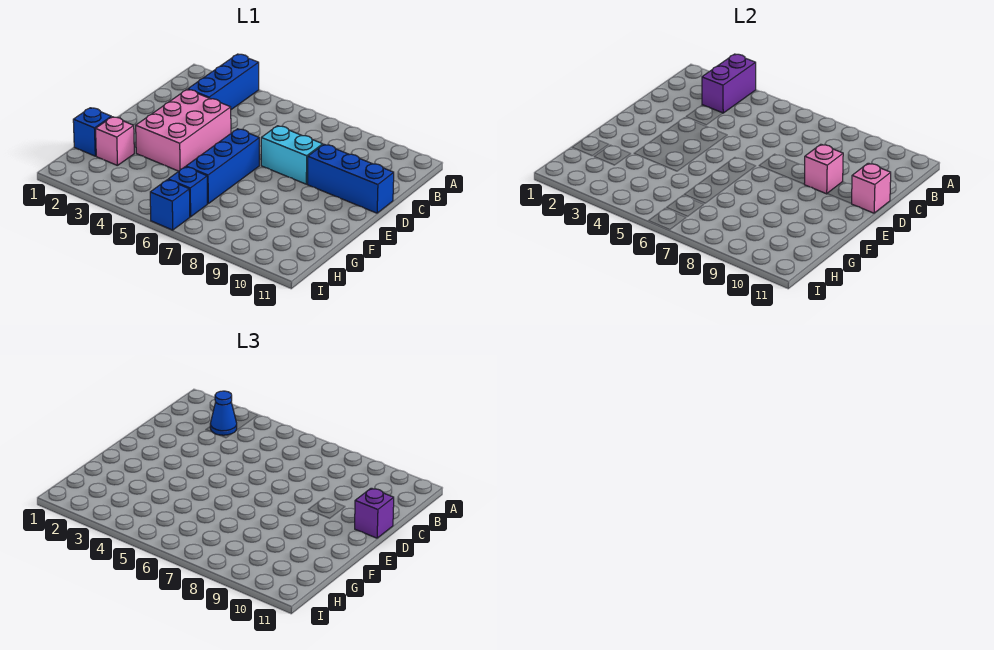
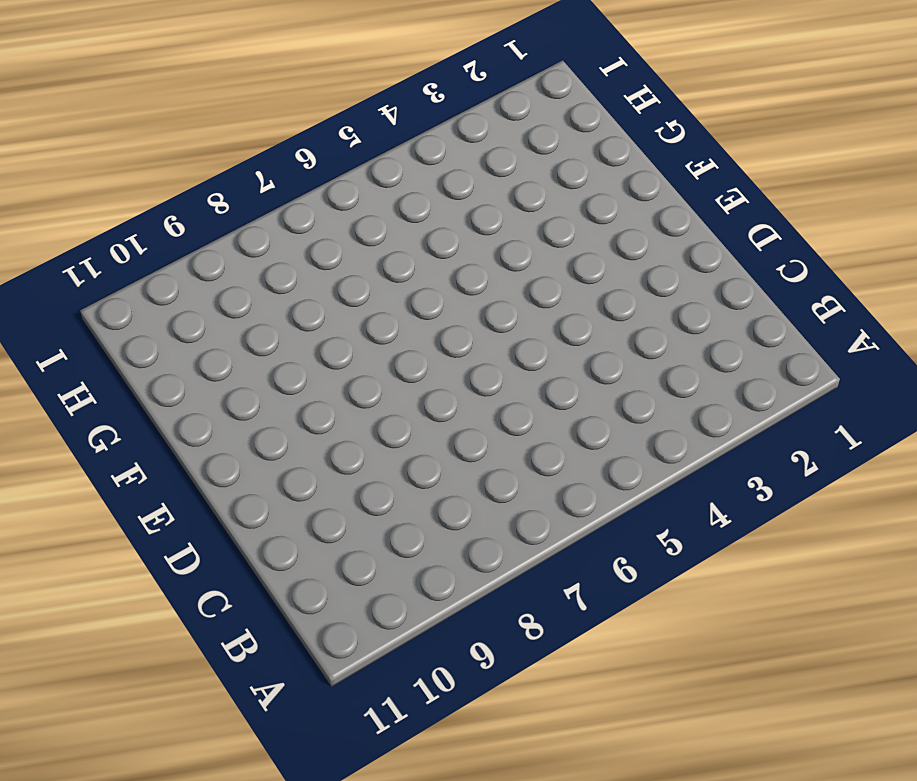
none -> blue brick A3:C3 level 1
none -> pink brick D3:F4 level 1
none -> cyan brick D7:D8 level 1

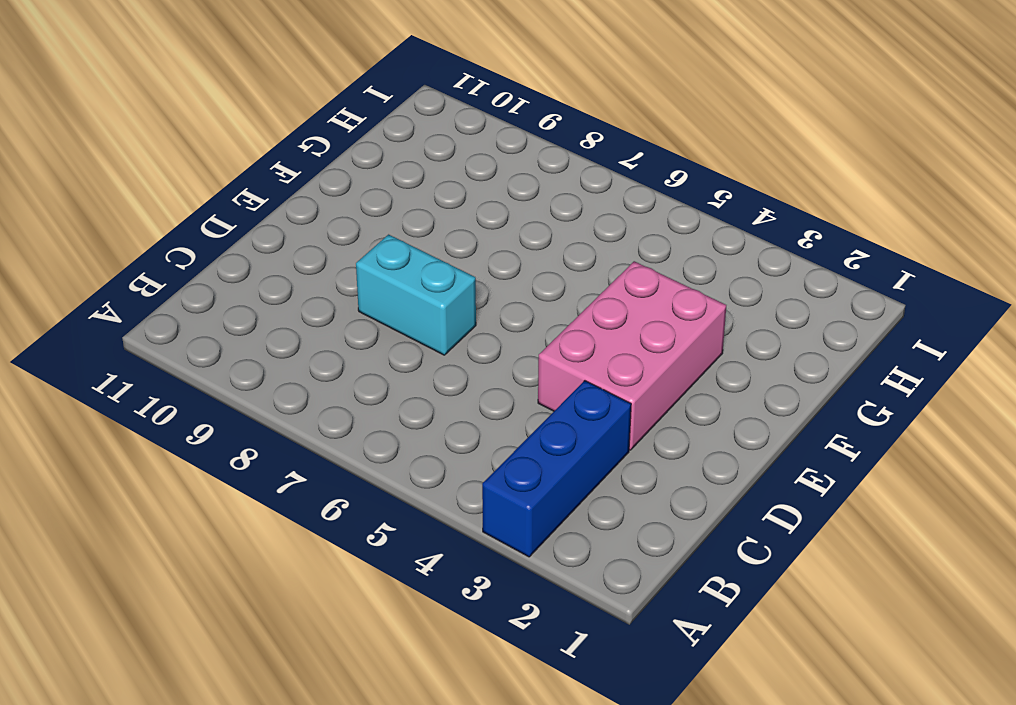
none -> blue brick D9:D11 level 1
none -> blue brick E6:G6 level 1
none -> blue brick G1 level 1

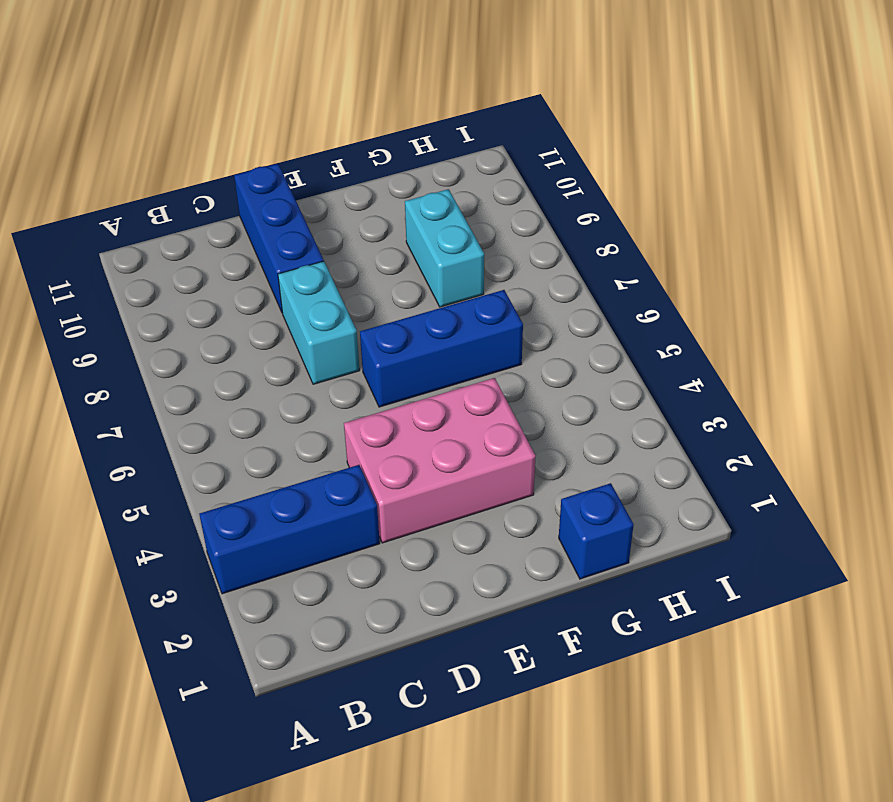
cyan brick G8:G9 level 1 -> none
none -> pink brick G2 level 1
none -> blue brick H6 level 1
none -> blue brick I6 level 1

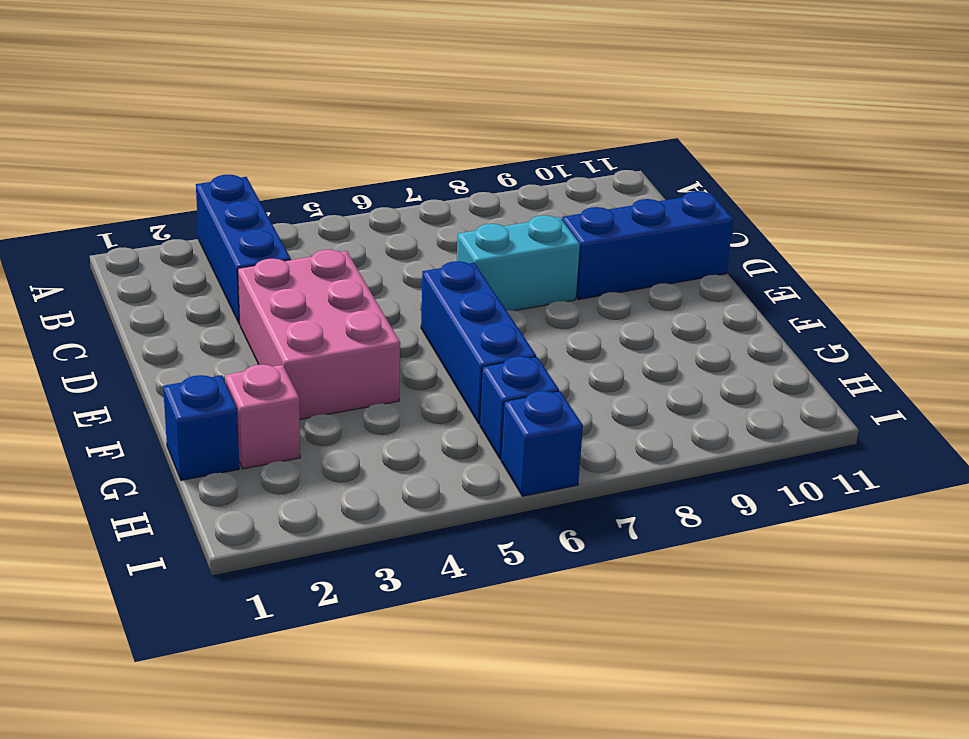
none -> purple brick A3:B3 level 2
none -> pink brick D9 level 2
none -> pink brick D11 level 2

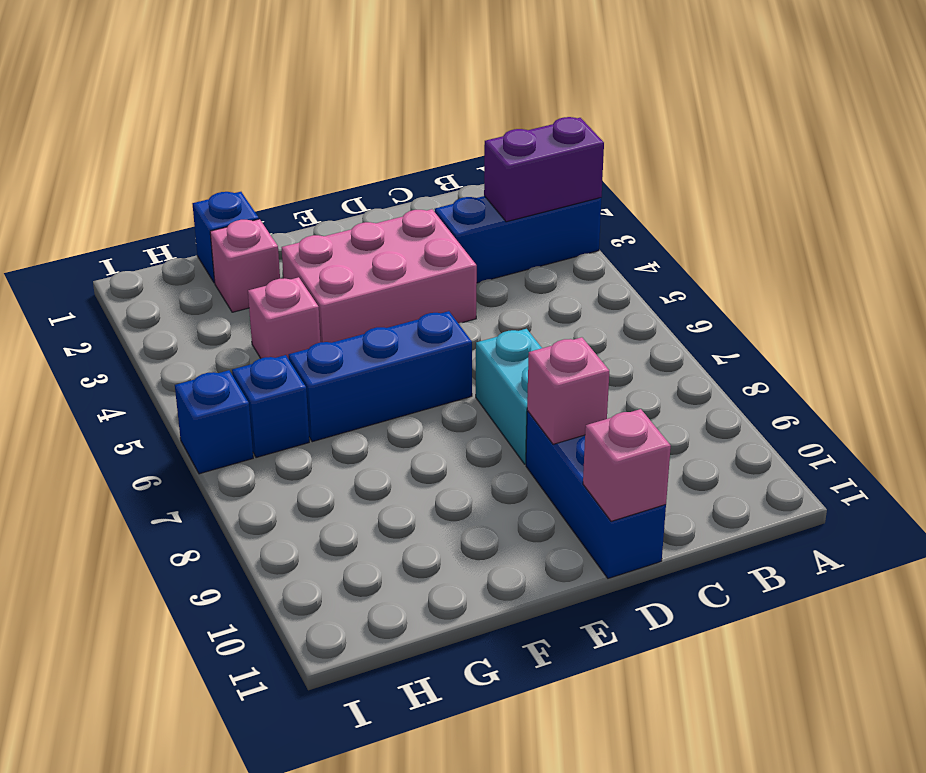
pink brick G4 level 1 -> none
none -> blue cone B3 level 3
none -> purple brick D11 level 3

